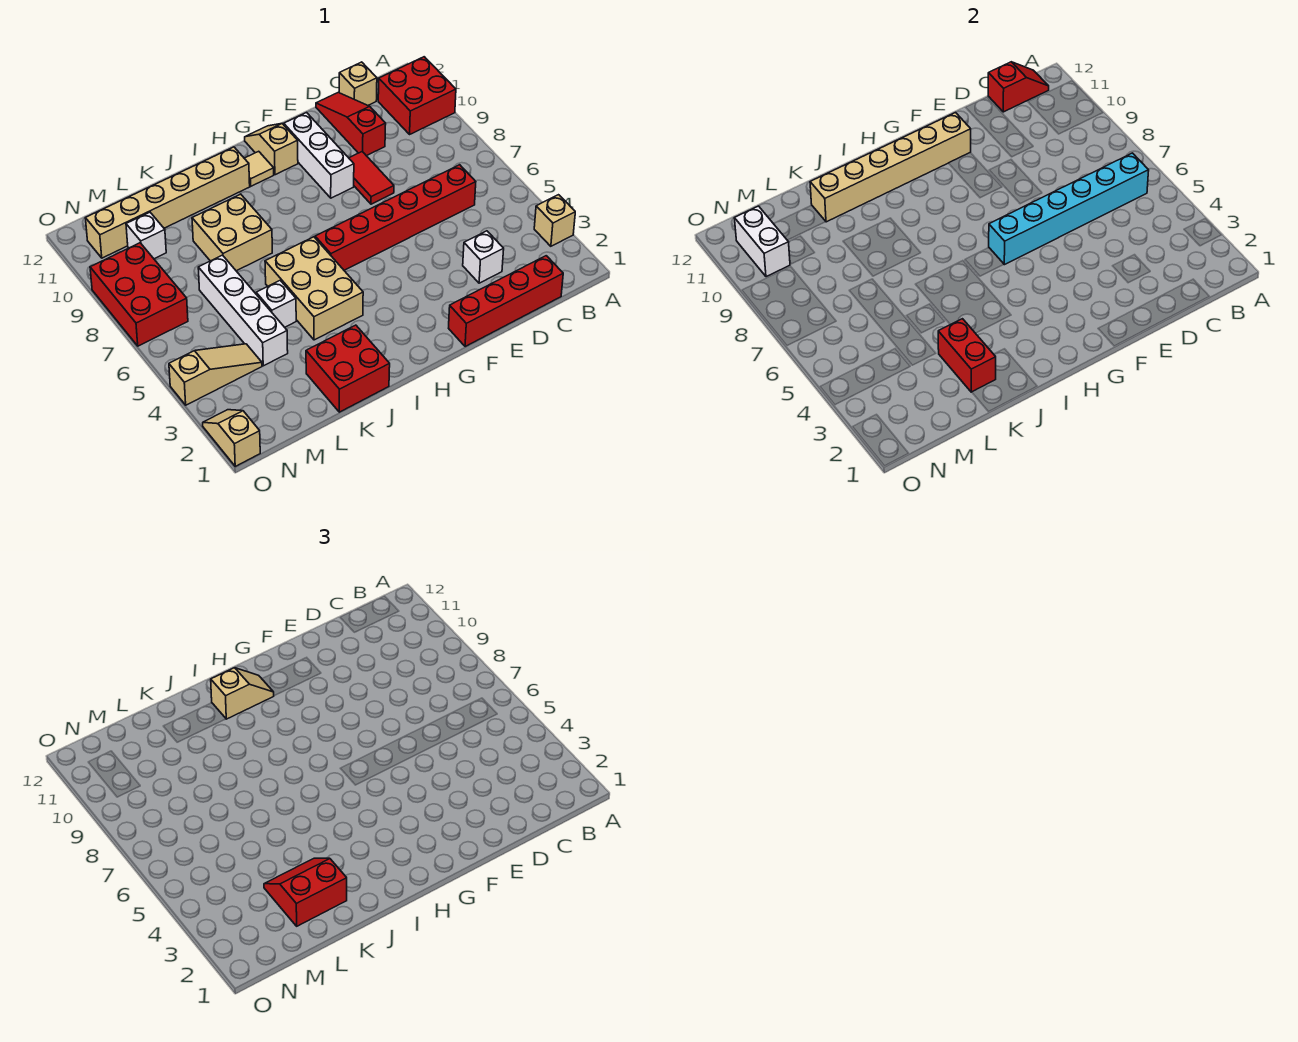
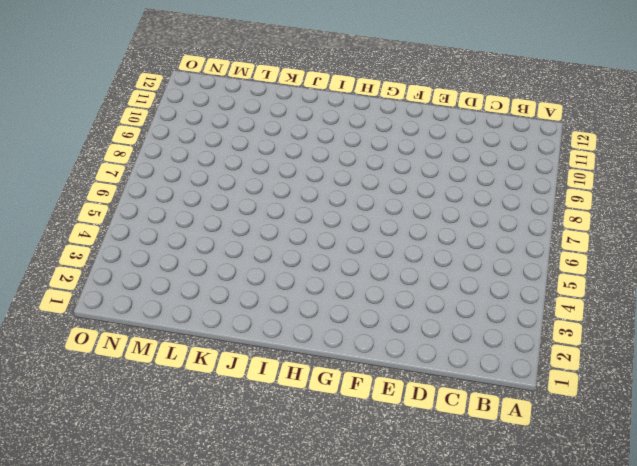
none -> tan brick A3 level 1
none -> red brick A10:B11 level 1
none -> red brick C1:F1 level 1

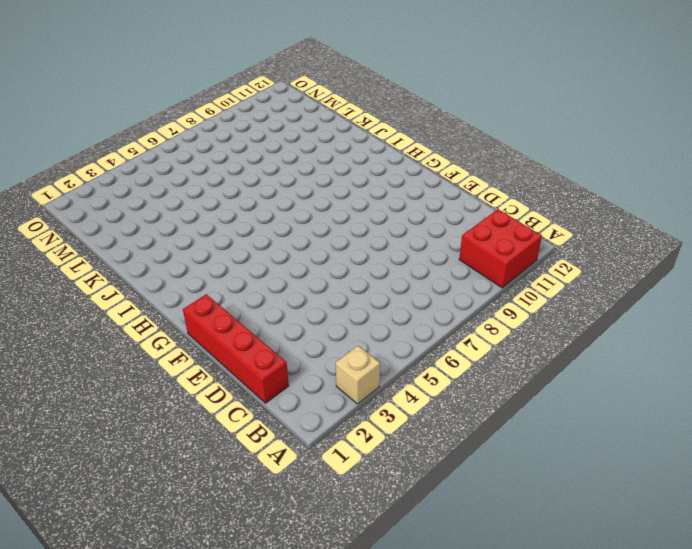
none -> red brick C6:H6 level 1
none -> tan brick C12 level 1
none -> white brick D3 level 1

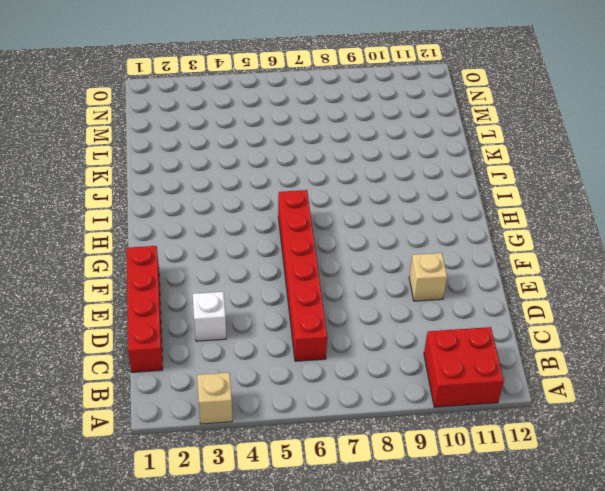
tan brick E10 level 1 -> tan brick C12 level 1
none -> red slope D10:D12 level 1 top 10
none -> red tile E8:E9 level 1
none -> white brick F9:F11 level 1

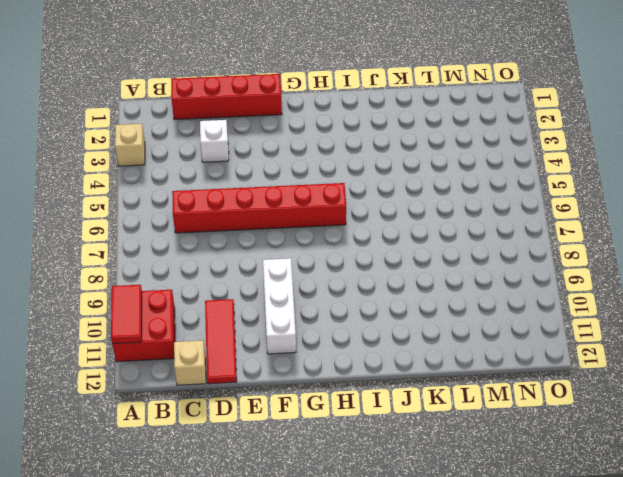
red tile A10:A11 level 2 -> red tile E8:E9 level 1
red tile D10:D12 level 1 -> red slope D10:D12 level 1 top 10
none -> tan slope G11:G12 level 1 top 11
none -> tan tile H11 level 1
none -> tan brick I4:J6 level 1

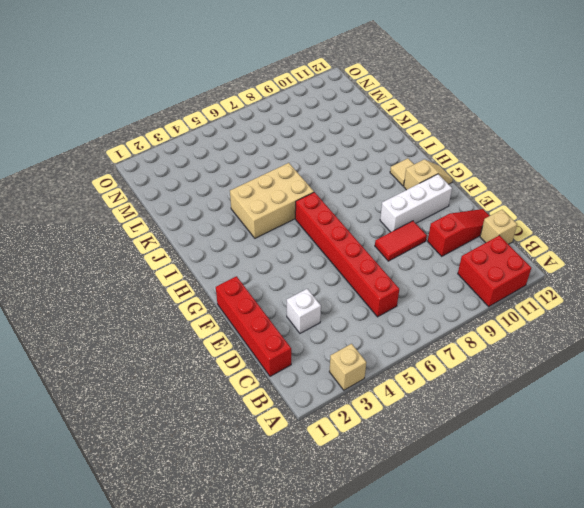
none -> tan brick I11:N11 level 1
none -> red brick J1:K2 level 1
none -> tan brick J8:K9 level 1

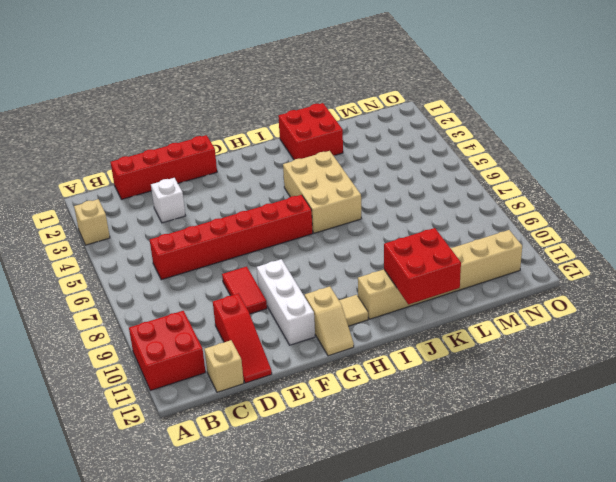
red brick J11:K12 level 2 -> tan brick F11:K11 level 2
none -> tan brick J8:K9 level 1
none -> white brick K5 level 1
none -> white brick L4:L7 level 1

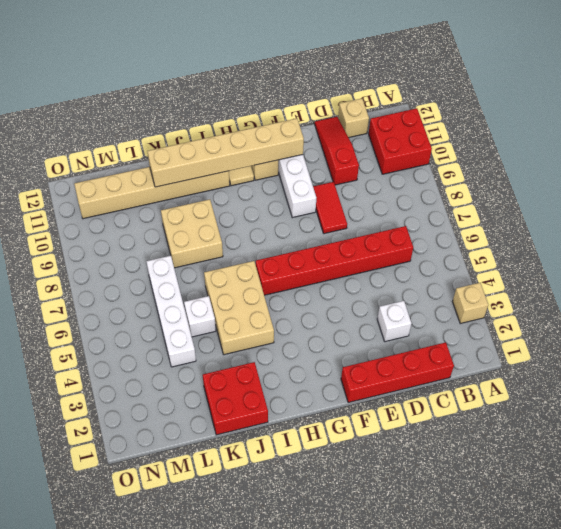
none -> tan slope M4:O4 level 1 top O
none -> white brick M10 level 1
none -> red brick N7:O9 level 1

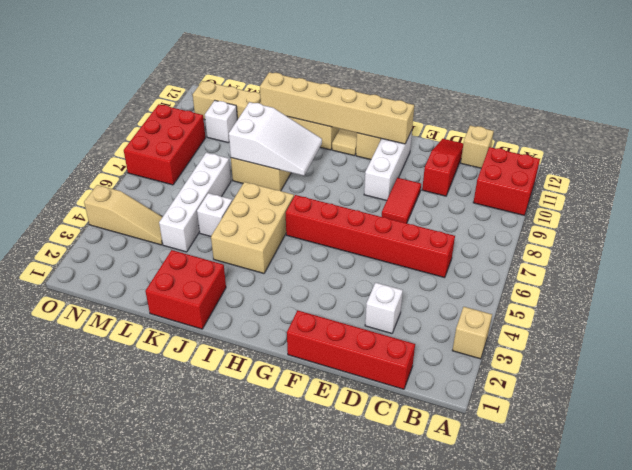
white slope I8:K9 level 2 top K -> none
none -> tan slope O1:O2 level 1 top 1
none -> cyan brick B6:G6 level 2
none -> red slope B12:C12 level 2 top C

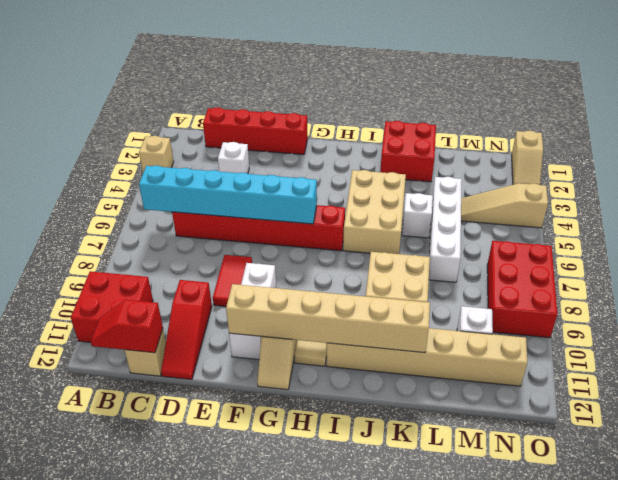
none -> red brick K2:K3 level 2
none -> white brick N10:N11 level 2
none -> tan slope H11:I11 level 3 top I

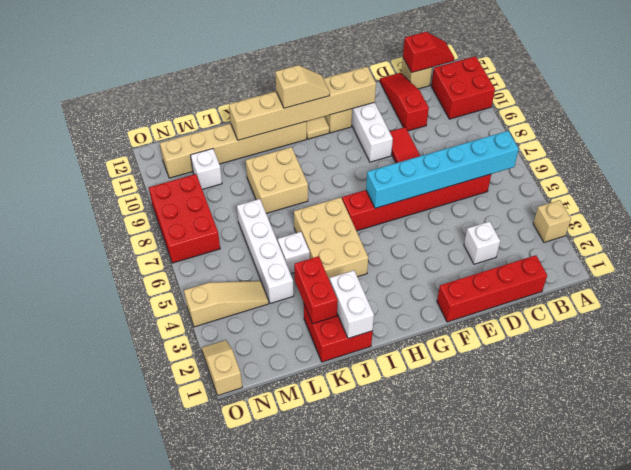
white brick J1:J2 level 2 -> white brick N10:N11 level 2
none -> red slope K2:L3 level 3 top 2

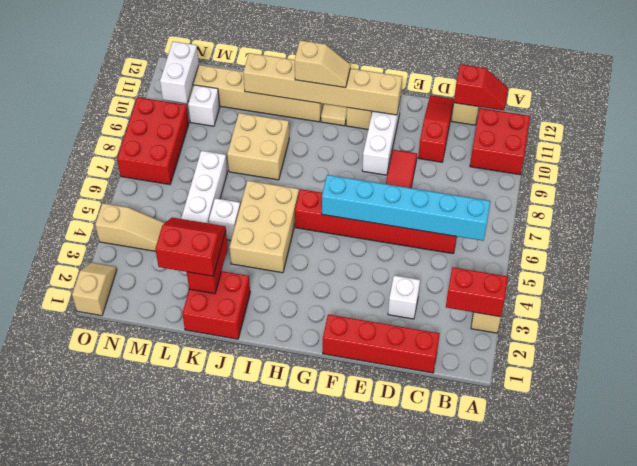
red brick A3:B3 level 2 -> none

